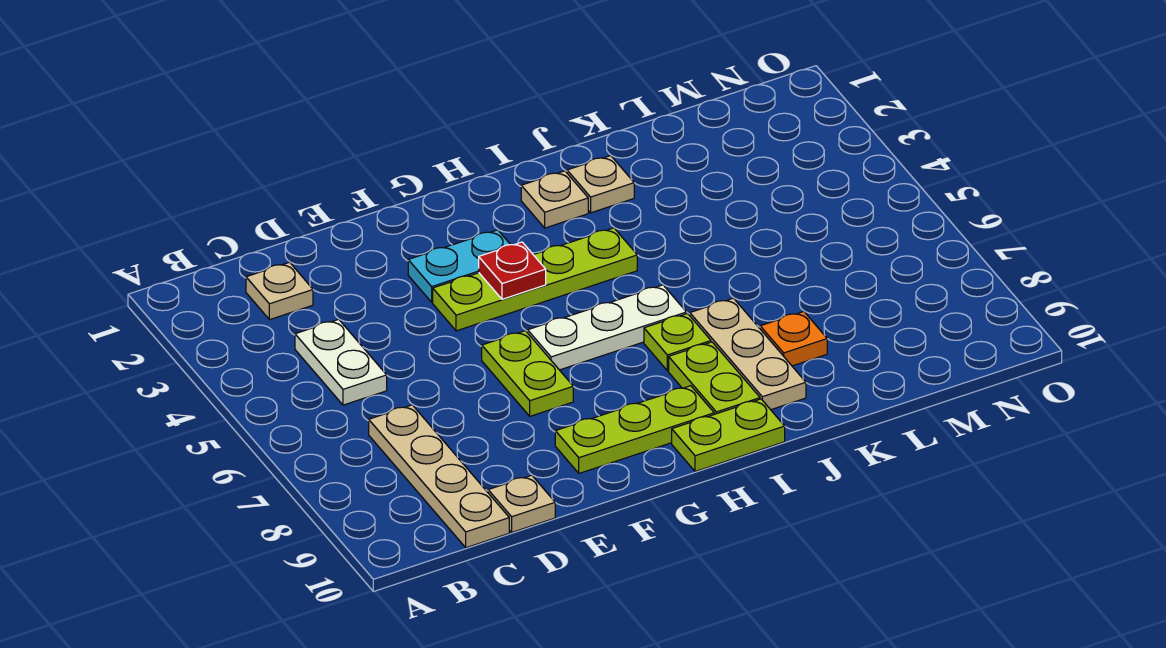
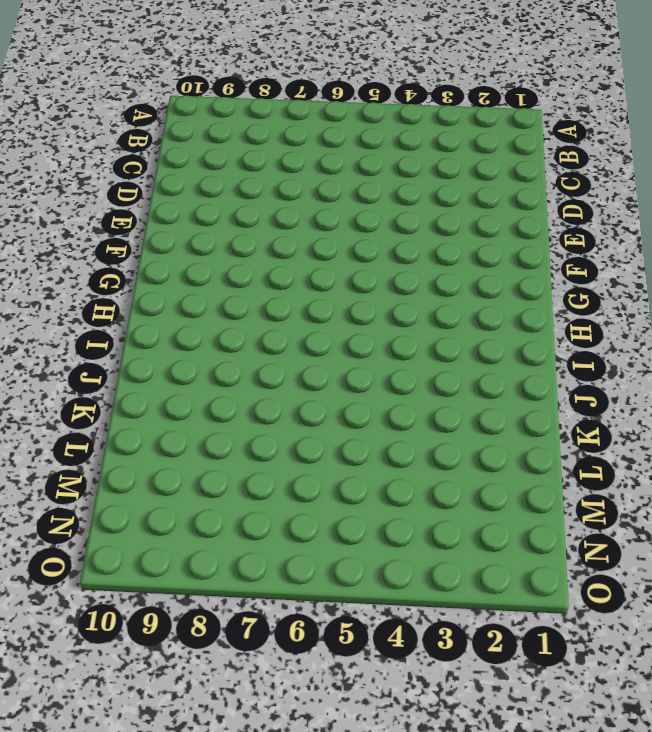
none -> tan plate C2 level 1
none -> white plate C4:C5 level 1
none -> tan plate C7:C10 level 1

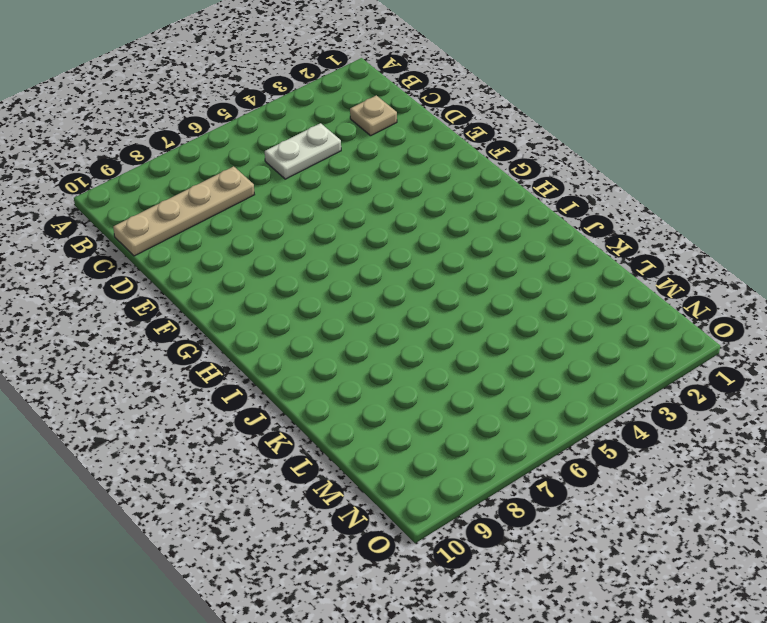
none -> tan plate D10 level 1
none -> cyan plate F3:G3 level 1
none -> lime plate F4:I4 level 1

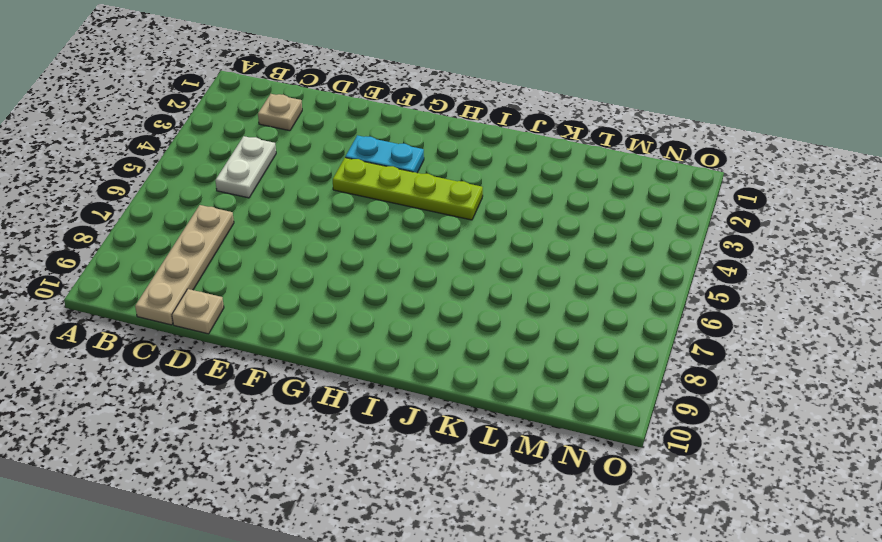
none -> lime plate F6:F7 level 1
none -> lime plate F9:H9 level 1
none -> white plate G6:I6 level 1

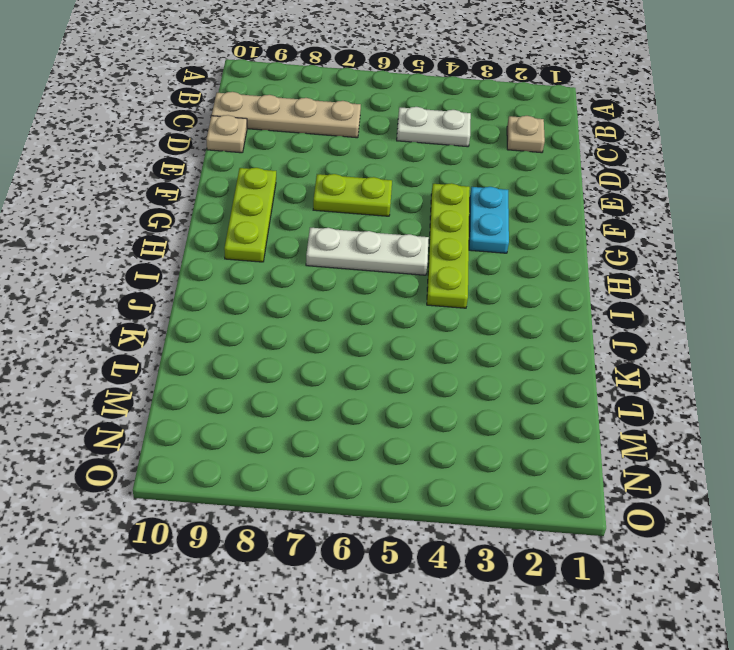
white plate H5:H7 level 1 -> white plate G6:I6 level 1
none -> lime plate H10:I10 level 1
none -> tan plate I2 level 1
none -> lime plate I7 level 1

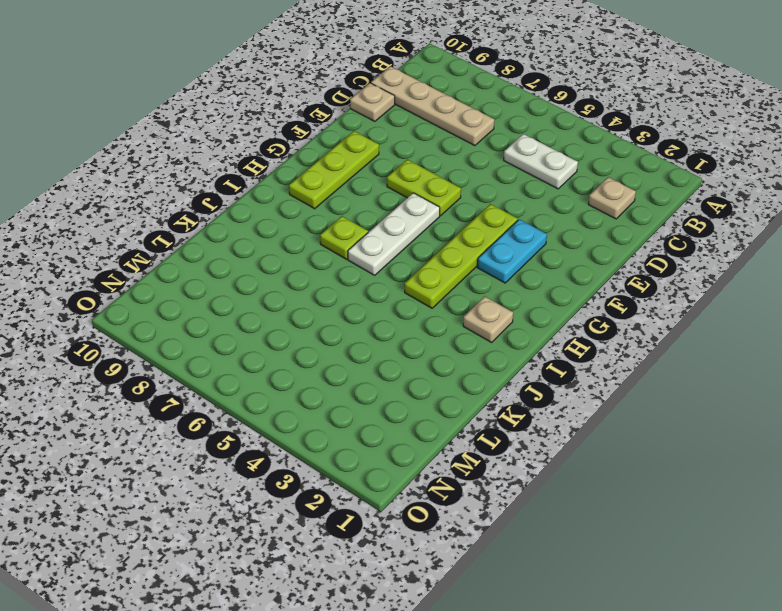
none -> lime plate H10:I10 level 1
none -> lime plate I8:I9 level 1
none -> tan plate J2 level 1

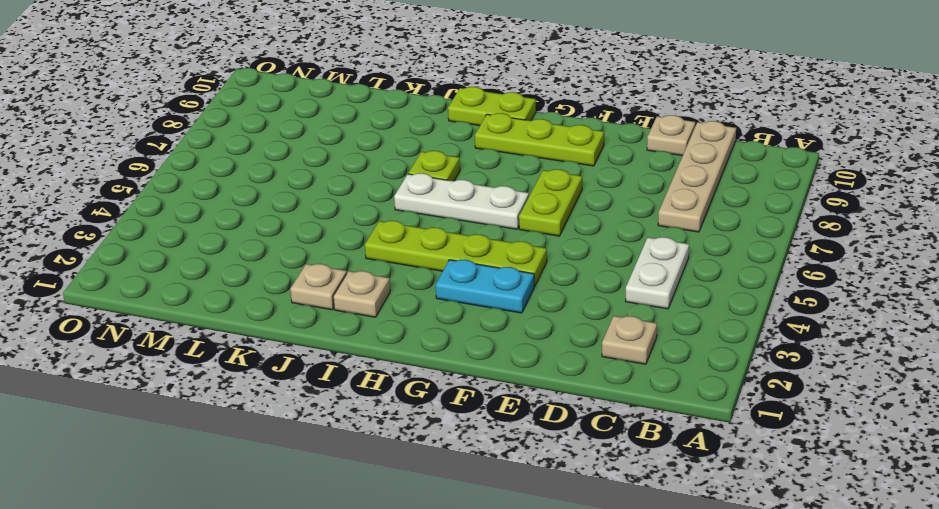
none -> lime plate I8:I9 level 1
none -> tan plate J7:J9 level 1
none -> orange plate K8 level 1

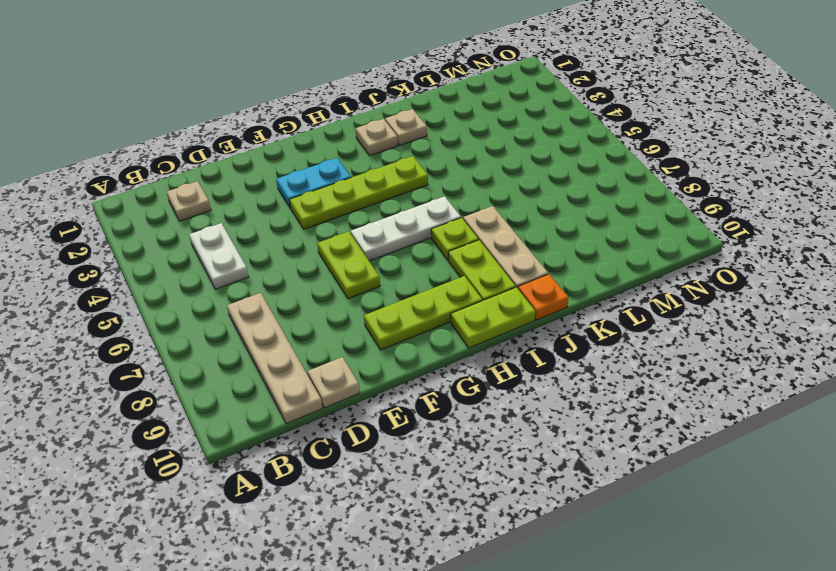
orange plate J10 level 1 -> orange plate K8 level 1
none -> red plate G4 level 2

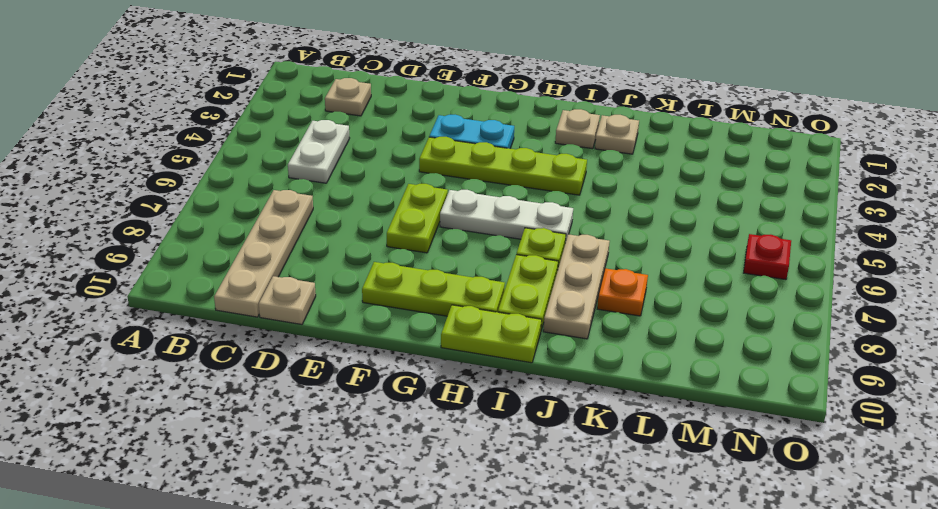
red plate N6 level 1 -> red plate G4 level 2

